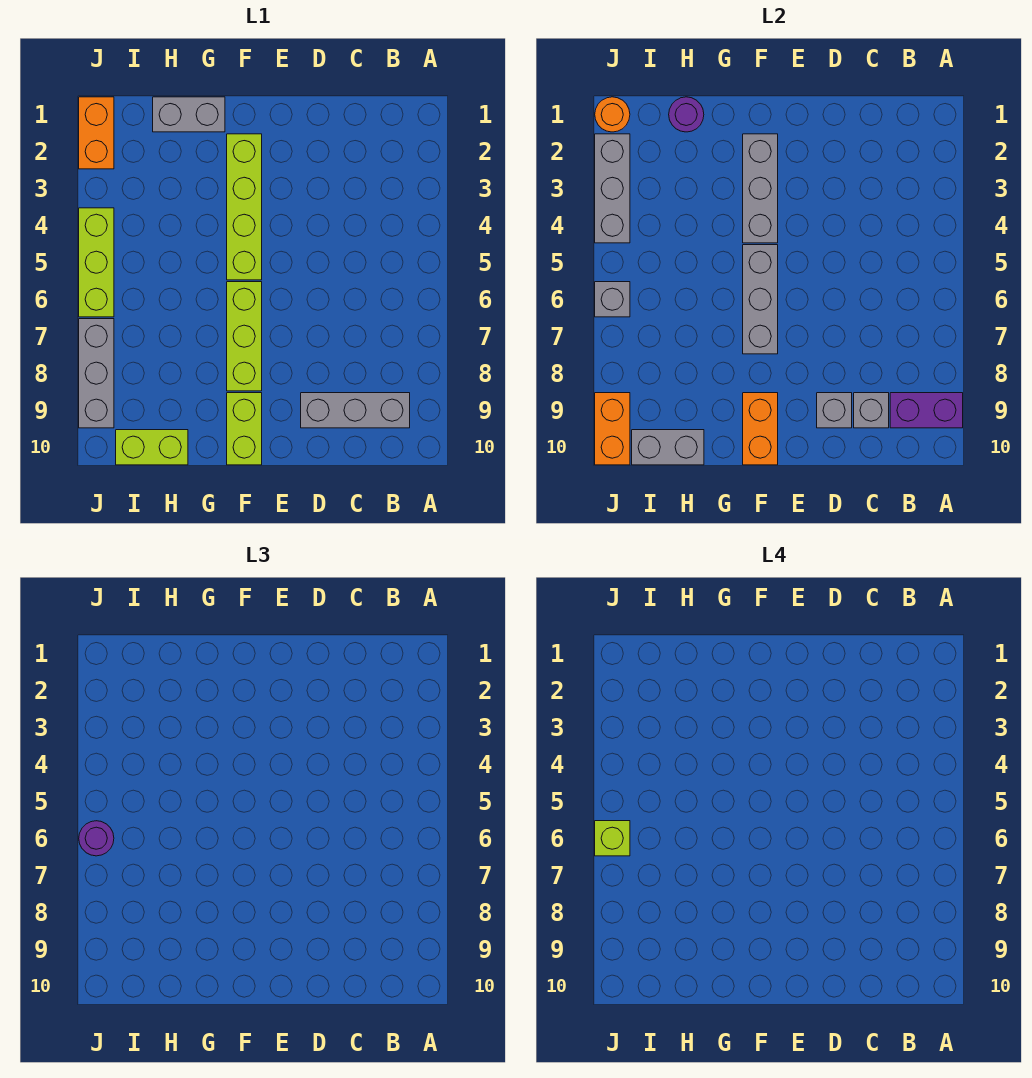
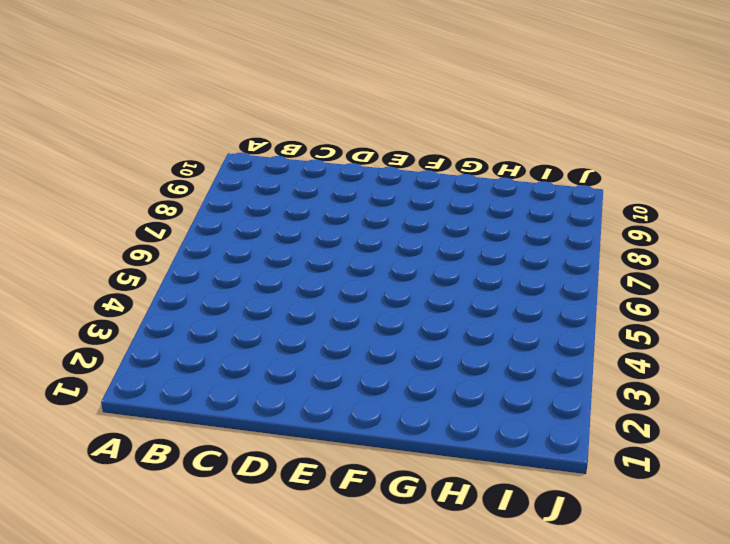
none -> grey brick B9:D9 level 1
none -> lime brick F2:F5 level 1
none -> lime brick F6:F8 level 1

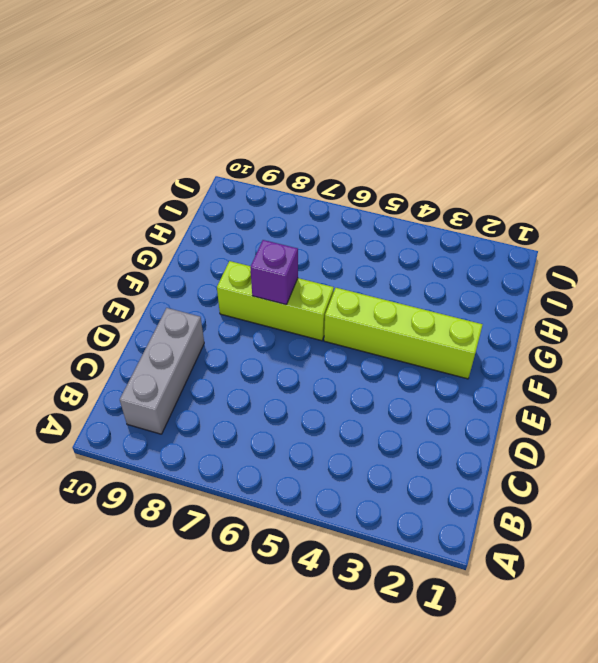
purple brick F7 level 2 -> grey brick F5:F7 level 2
none -> lime brick F9:F10 level 1
none -> grey brick G1:H1 level 1
none -> lime brick H10:I10 level 1

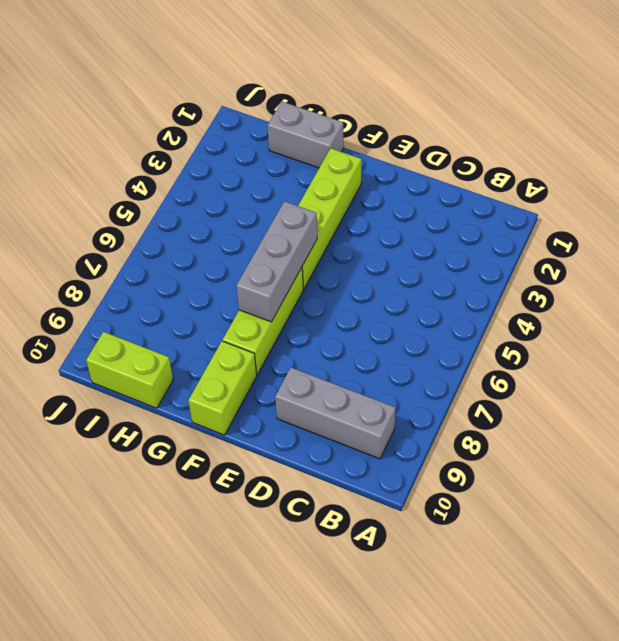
none -> orange brick J1:J2 level 1
none -> lime brick J4:J6 level 1
none -> grey brick J7:J9 level 1

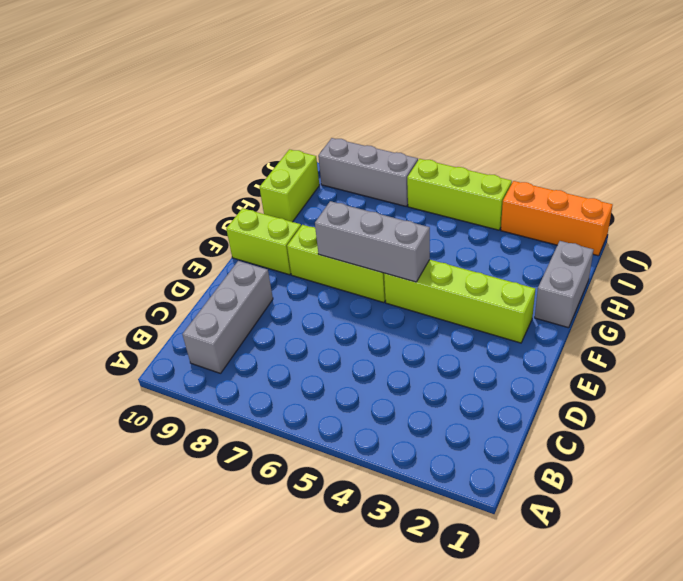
orange brick J1:J3 level 1 -> orange brick J1:J2 level 1
none -> purple brick A9:B9 level 2
none -> grey brick C9 level 2
none -> grey brick D9 level 2

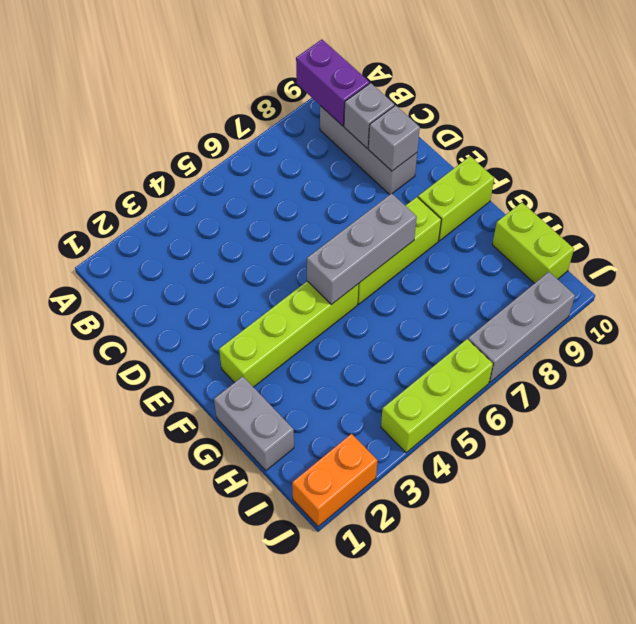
none -> grey brick F2:F4 level 2
none -> orange brick F9:F10 level 2
none -> purple round brick H1 level 2

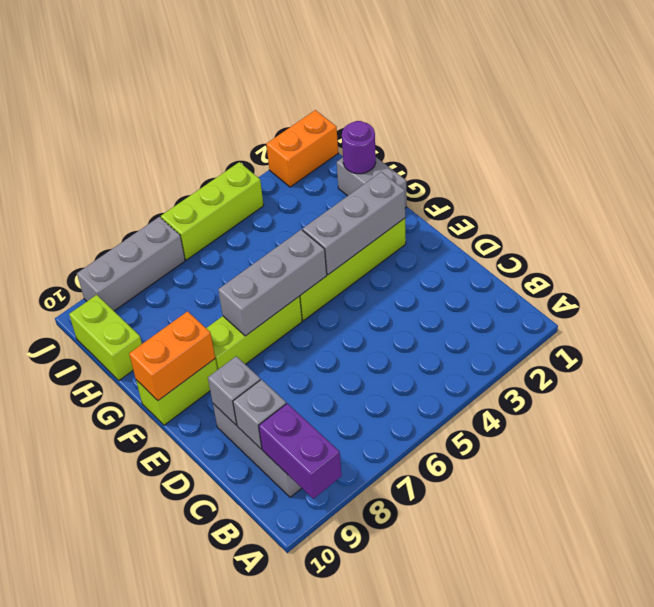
none -> grey brick H10:I10 level 2
none -> orange round brick J1 level 2
none -> grey brick J2:J4 level 2

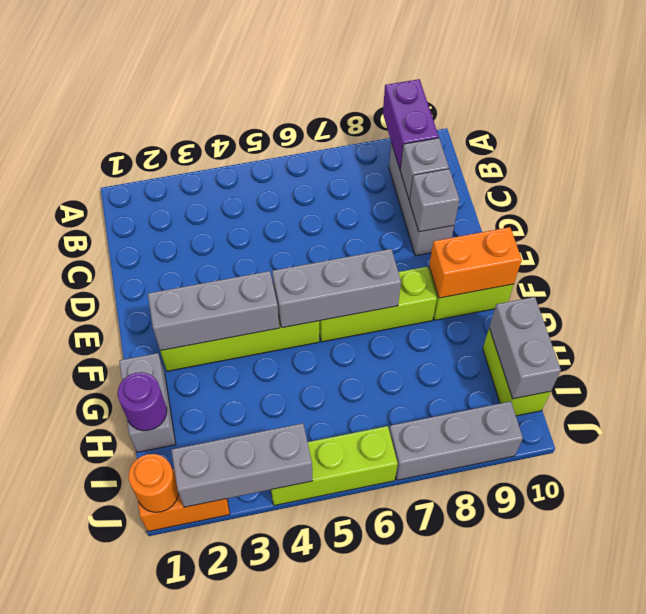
none -> grey brick J6 level 2
none -> orange brick J9:J10 level 2
none -> purple round brick J6 level 3

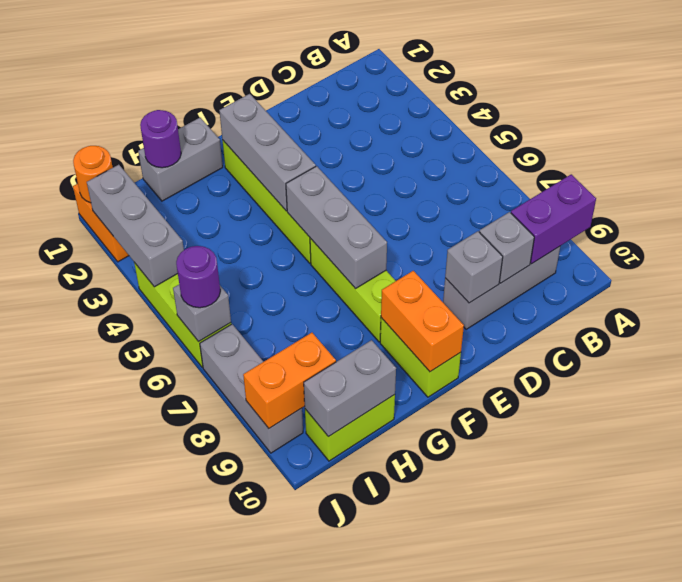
orange brick I9:J9 level 2 -> orange brick J9:J10 level 2
none -> lime brick J6 level 4

